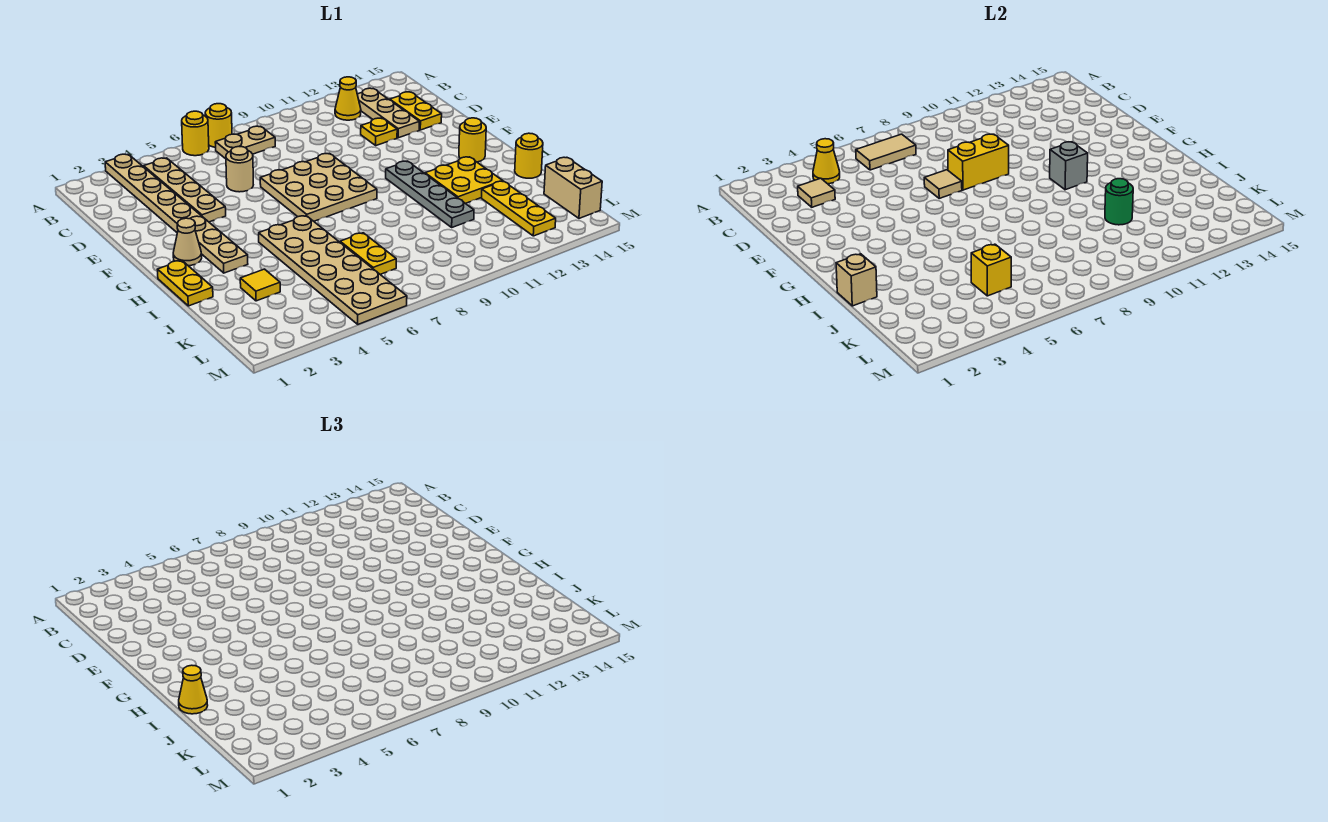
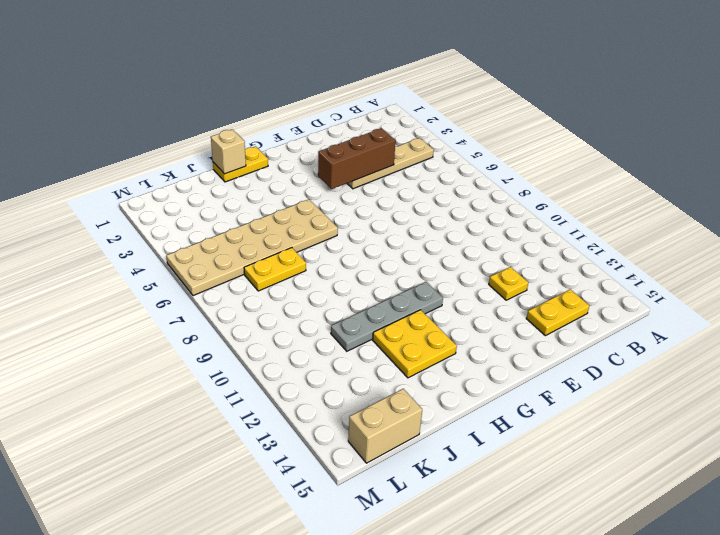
brown brick D4:F4 level 2 -> none
none -> tan plate A3:H3 level 1
none -> yellow round brick A6 level 1
none -> yellow round brick A7 level 1
none -> tan plate B7:B8 level 1

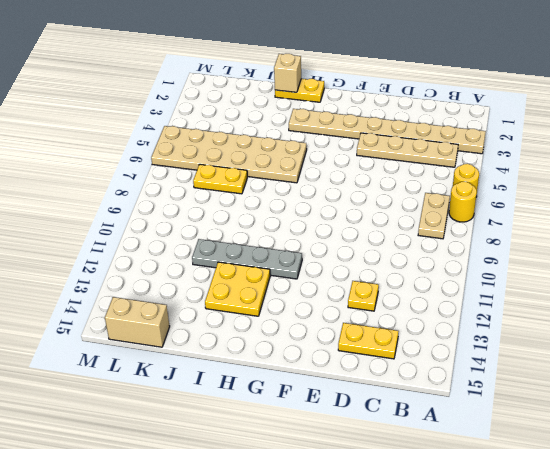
none -> yellow cone B12 level 1
none -> tan plate B13:D13 level 1
none -> tan round brick D6 level 1
none -> tan plate E7:G9 level 1

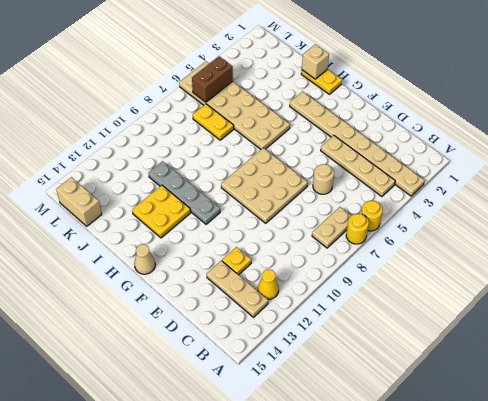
tan cone G15 level 1 -> tan cone G2 level 1
brown brick L5:L6 level 2 -> none
none -> yellow plate C14:D14 level 1
none -> yellow round brick G14 level 1
none -> yellow round brick I15 level 1
none -> yellow tile J3 level 1

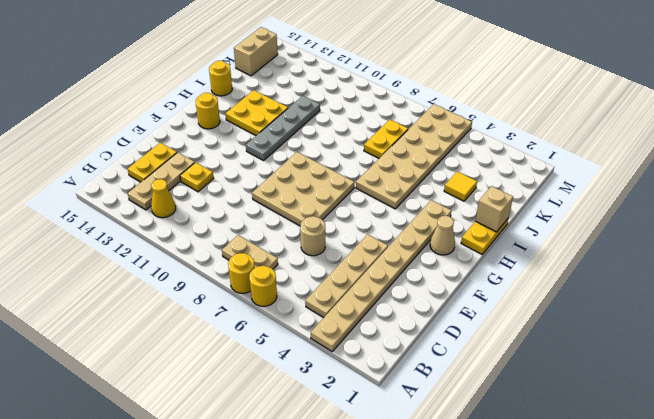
none -> yellow plate J13:L13 level 1
none -> yellow cone B4 level 2
none -> tan tile B6:B7 level 2
none -> tan tile C3 level 2

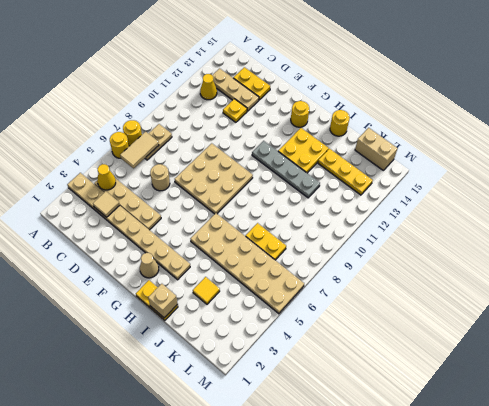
none -> tan tile E7 level 2
none -> yellow brick E8:E9 level 2
none -> grey brick G11 level 2
none -> green round brick J11 level 2

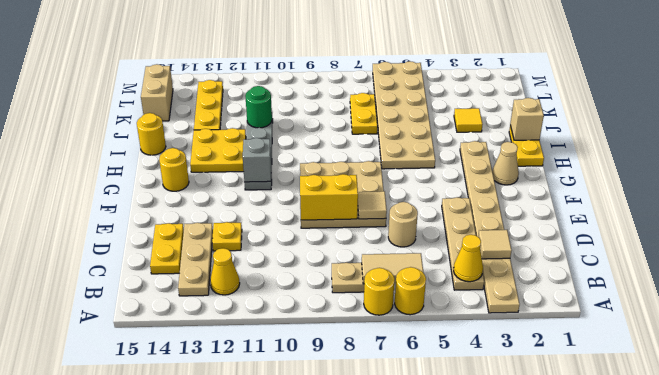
none -> yellow brick K5 level 2
none -> yellow cone I1 level 3

